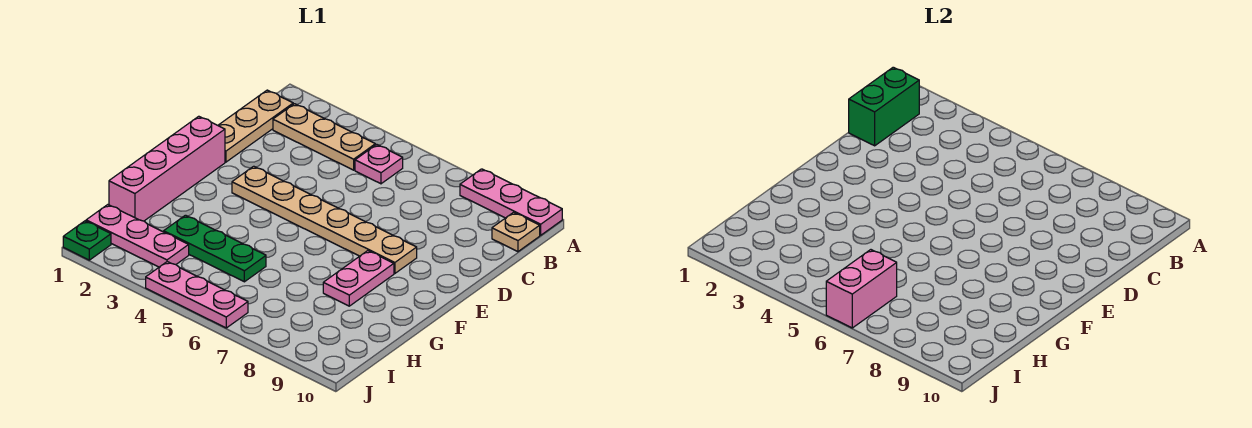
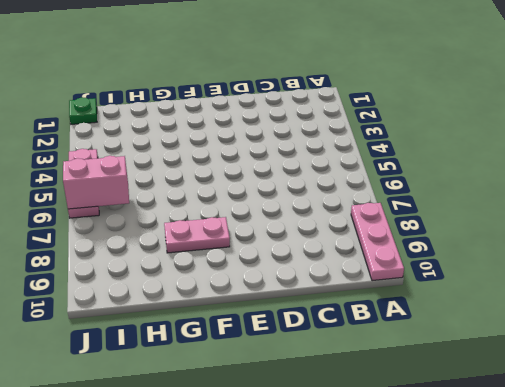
none -> tan plate B1:D1 level 1
none -> tan plate B2:B4 level 1
none -> pink plate B5 level 1

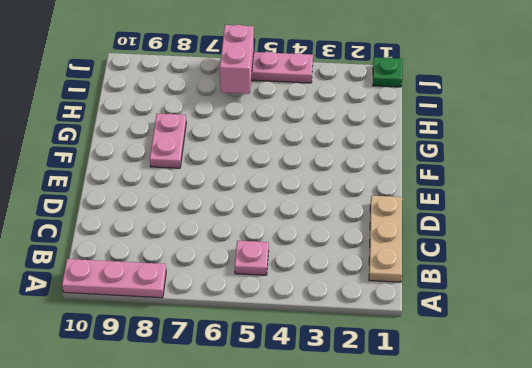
none -> tan plate B2:B4 level 1
none -> tan plate B10 level 1
none -> pink brick E1:H1 level 1

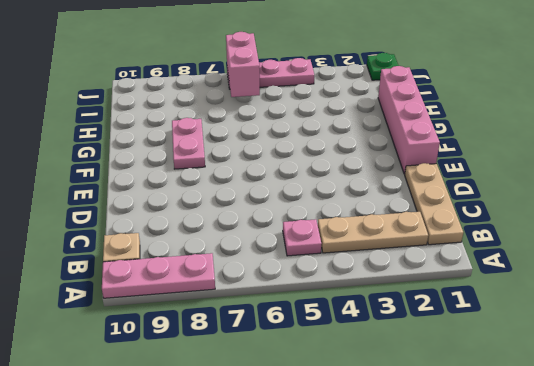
none -> tan plate E3:E8 level 1
none -> green plate H3:H5 level 1
none -> pink plate I1:I3 level 1

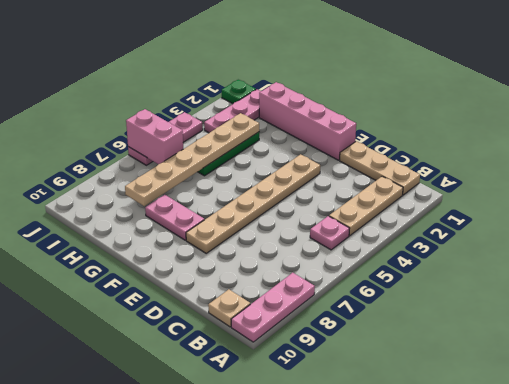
tan plate H3:H8 level 2 -> none
none -> green brick B1:C1 level 2

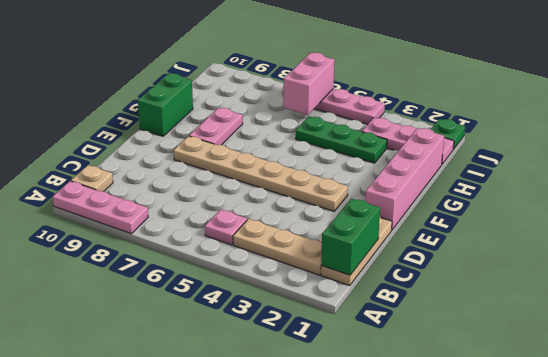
green brick F10:G10 level 1 -> none

